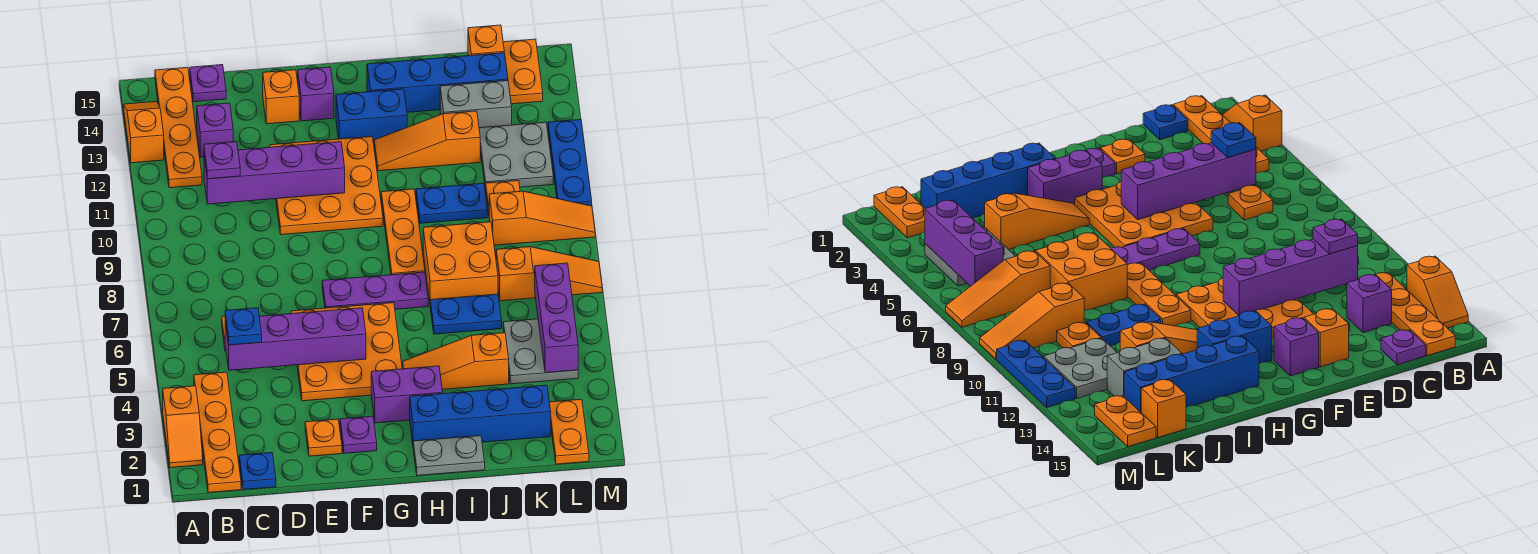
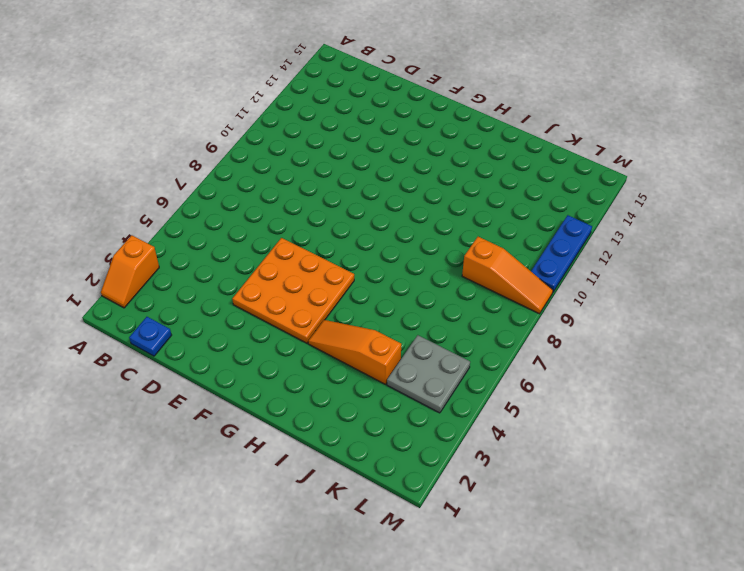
none -> orange slope A13:A14 level 1 top 13
none -> orange plate B1:B4 level 1
none -> orange plate B12:B15 level 1
none -> orange plate C6 level 1

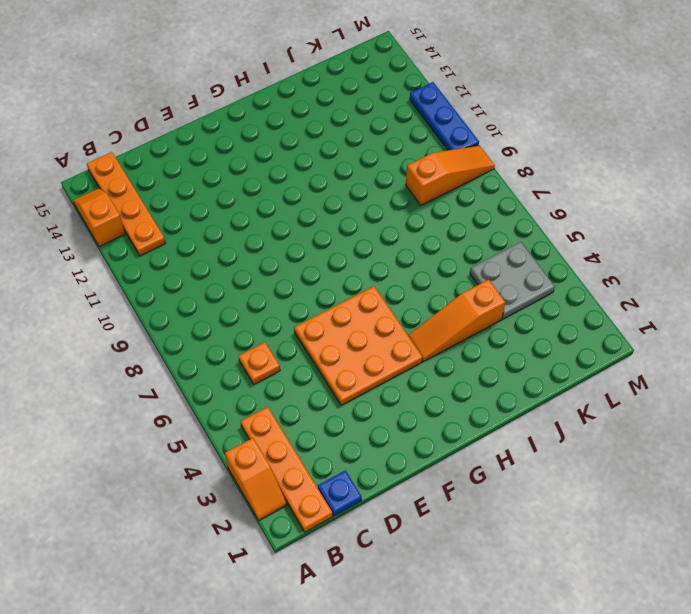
none -> purple brick C13 level 1
none -> purple plate C15 level 1
none -> orange plate E2 level 1
none -> orange plate E10:G12 level 1

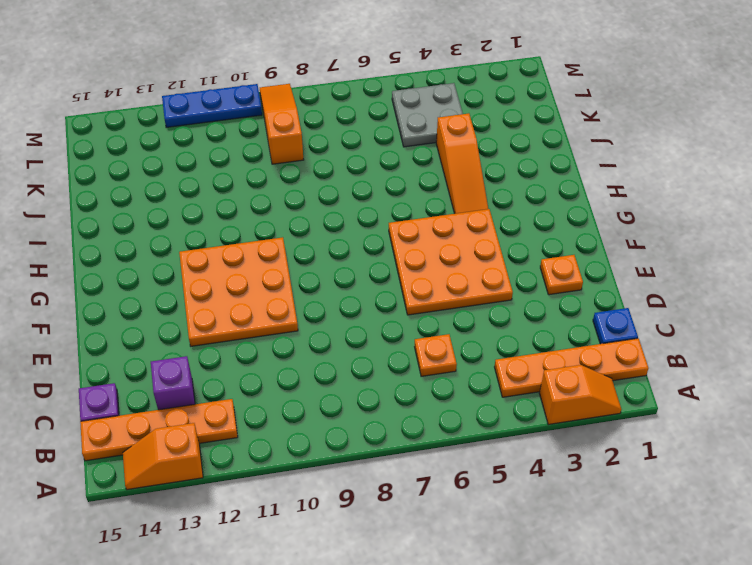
none -> orange brick E14 level 1
none -> purple plate F2 level 1
none -> purple plate F7:H7 level 1
none -> purple brick F14 level 1

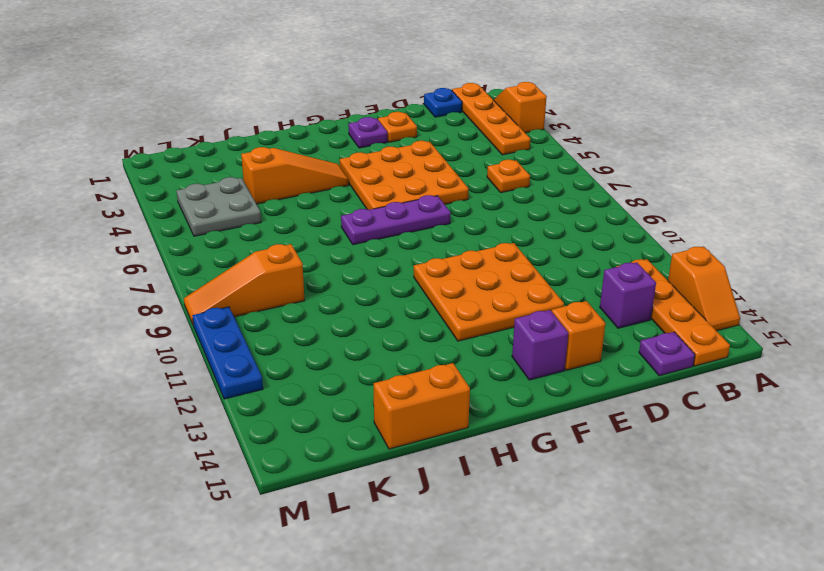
orange brick I15:J15 level 1 -> none
none -> purple brick G3:H3 level 1
none -> blue brick G13:H13 level 1
none -> grey plate H1:I1 level 1
none -> blue brick H2:K2 level 1

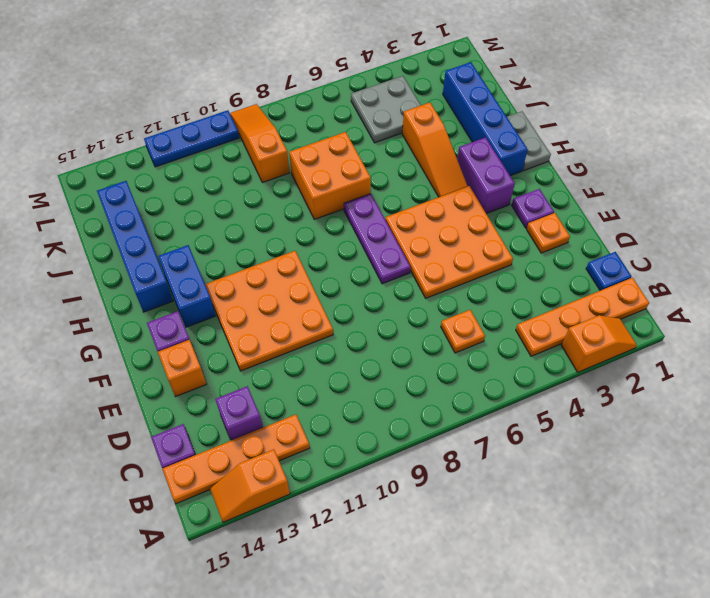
none -> orange plate H8:H10 level 1
none -> orange slope H12:J12 level 1 top J
none -> blue plate I6:J6 level 1
none -> blue plate I10:J10 level 1

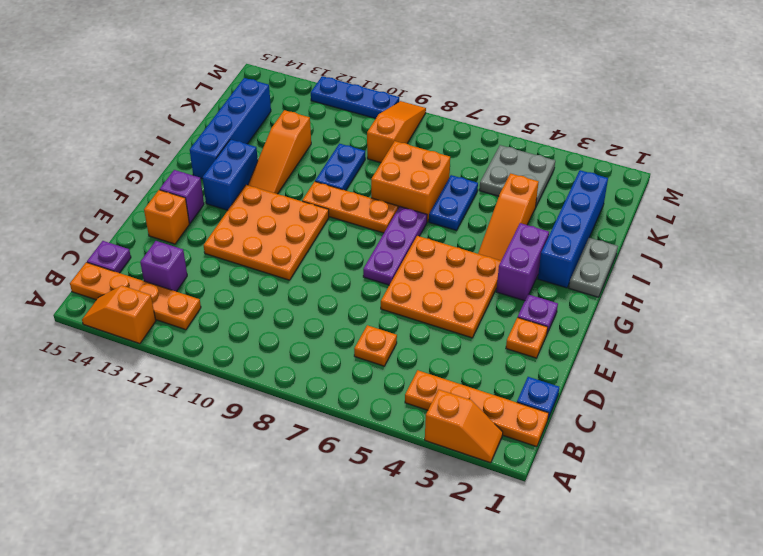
none -> grey brick J13:K13 level 1
none -> orange slope K7:M7 level 1 top K
none -> orange plate K10 level 1
none -> grey plate K11:L12 level 1

